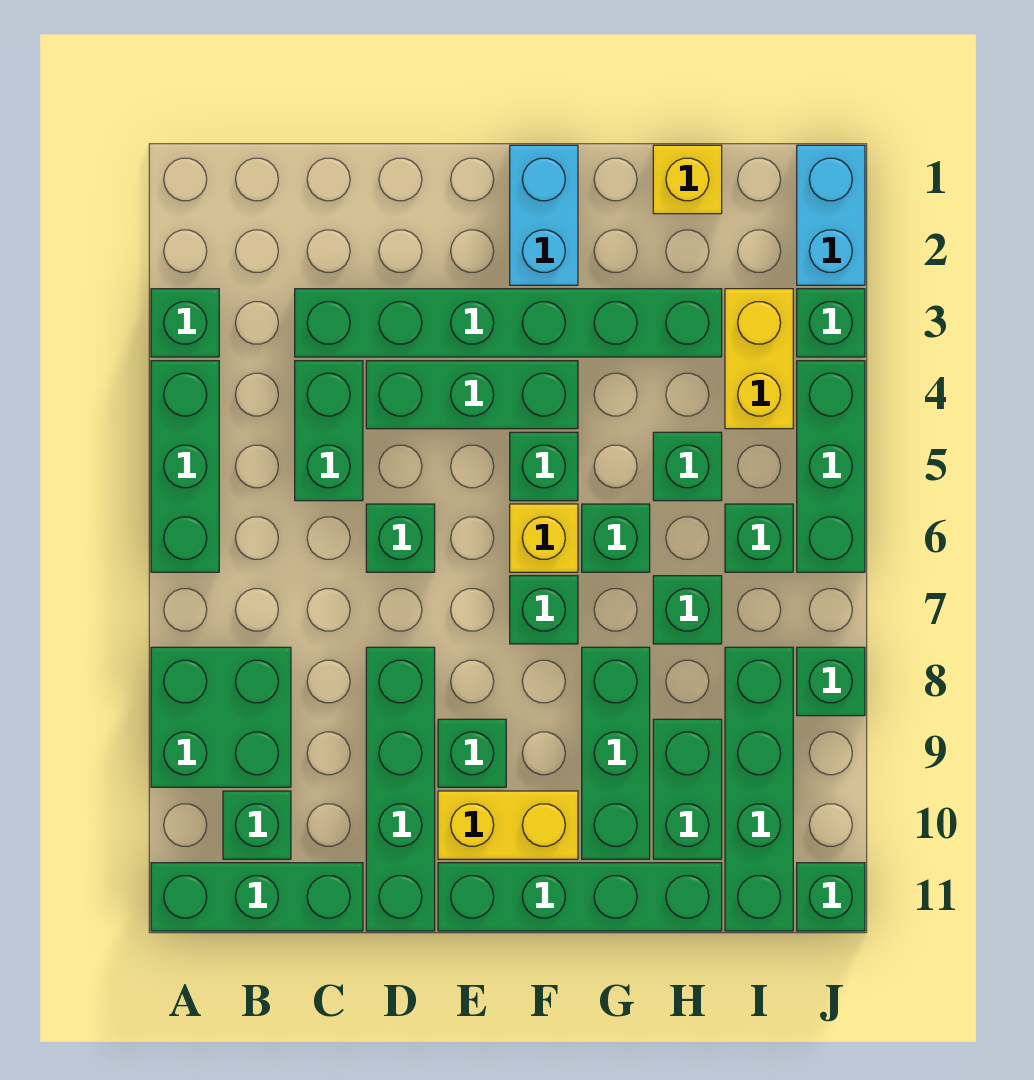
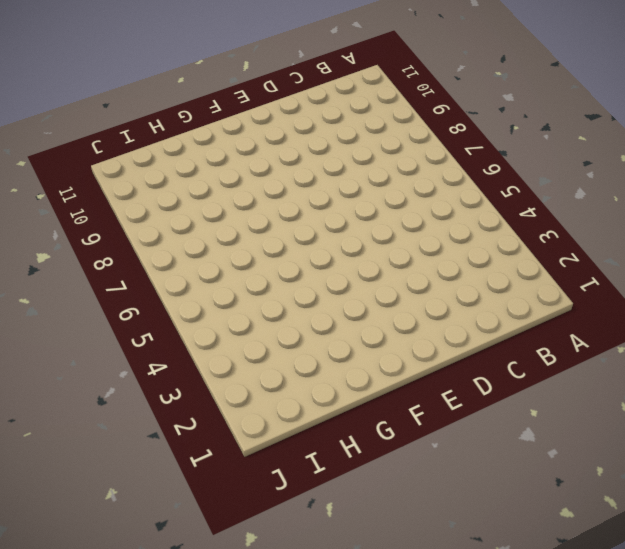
none -> green brick A3 level 1
none -> green brick A4:A6 level 1
none -> green brick A8:B9 level 1
none -> green brick A11:C11 level 1

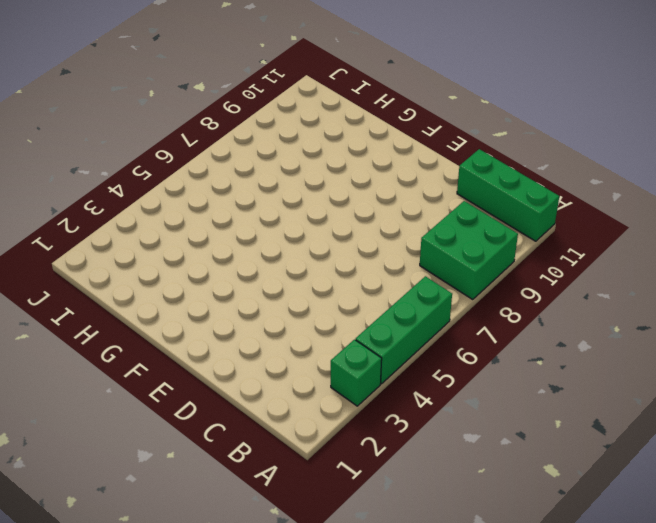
none -> green brick B10 level 1
none -> green brick C3:H3 level 1
none -> green brick C4:C5 level 1
none -> green brick D4:F4 level 1

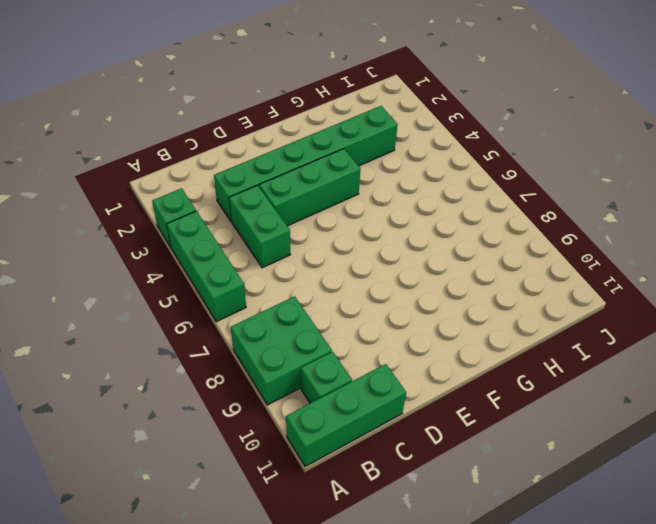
none -> green brick D6 level 1
none -> green brick D8:D11 level 1
none -> green brick E9 level 1
none -> yellow brick E10:F10 level 1

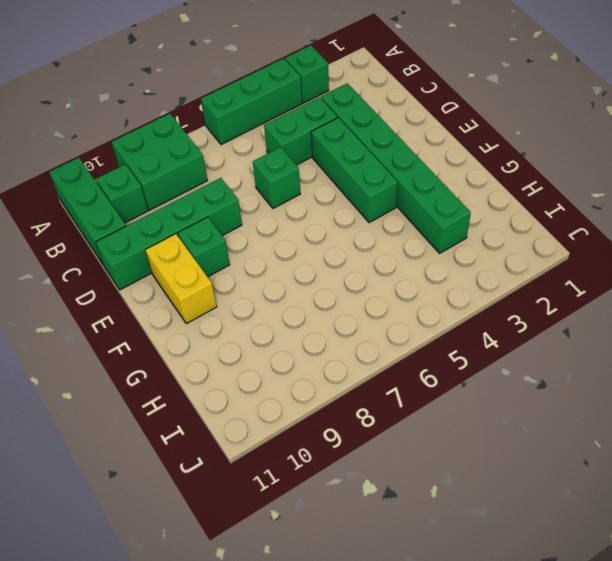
none -> green brick E11:H11 level 1
none -> cyan brick F1:F2 level 1
none -> green brick F5 level 1
none -> yellow brick F6 level 1

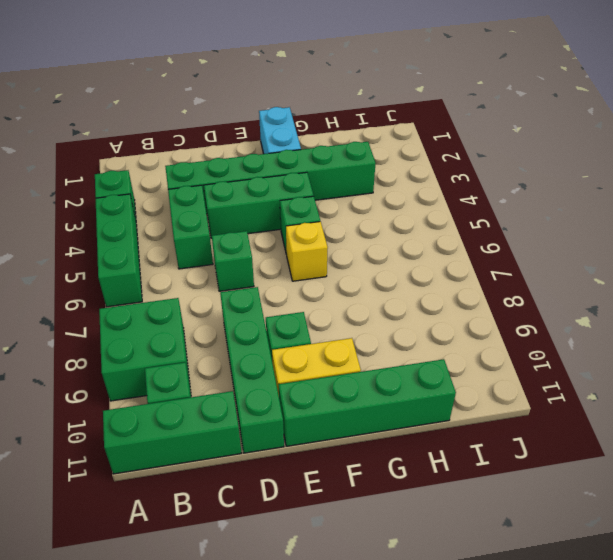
none -> green brick F7 level 1
none -> green brick G6 level 1
none -> green brick G8:G10 level 1
none -> yellow brick H1 level 1

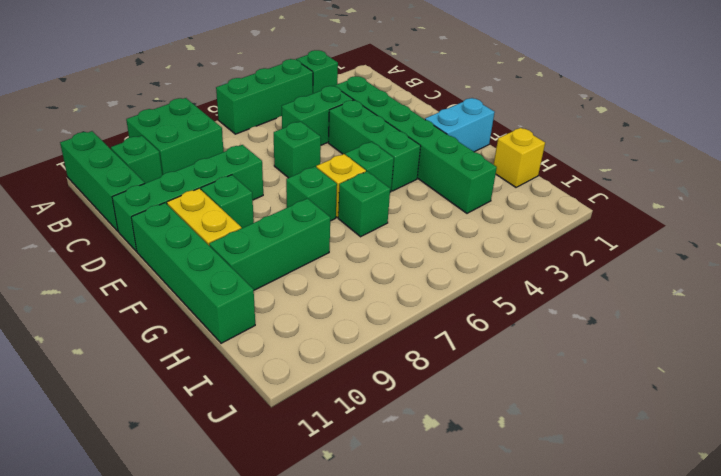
none -> green brick H5 level 1
none -> green brick H7 level 1
none -> green brick H9:H10 level 1
none -> yellow brick I3:I4 level 1

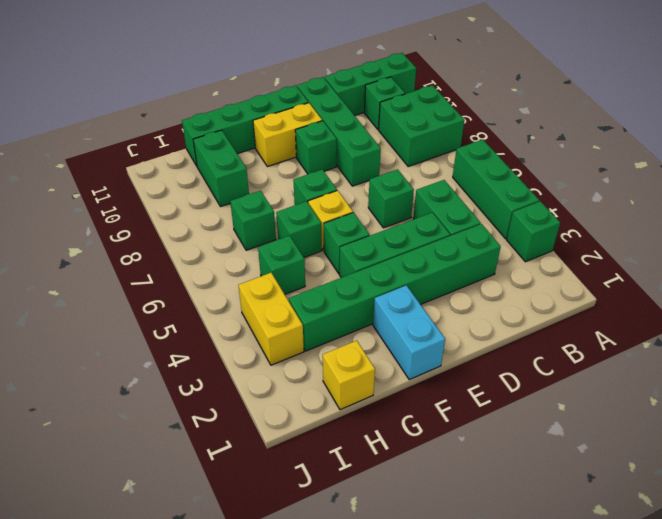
none -> green brick G8:G10 level 1
none -> green brick I6 level 1
none -> green brick I8:I11 level 1
none -> cyan brick J1:J2 level 1

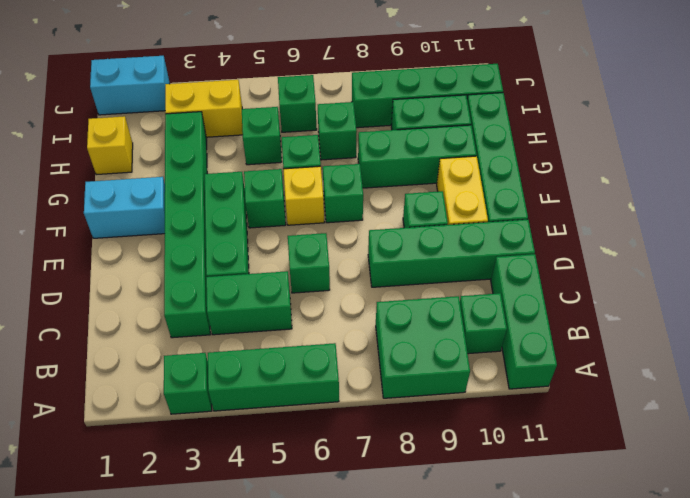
none -> green brick J3 level 1
none -> green brick J4:J6 level 1
none -> green brick J8 level 1
none -> green brick J11 level 1

